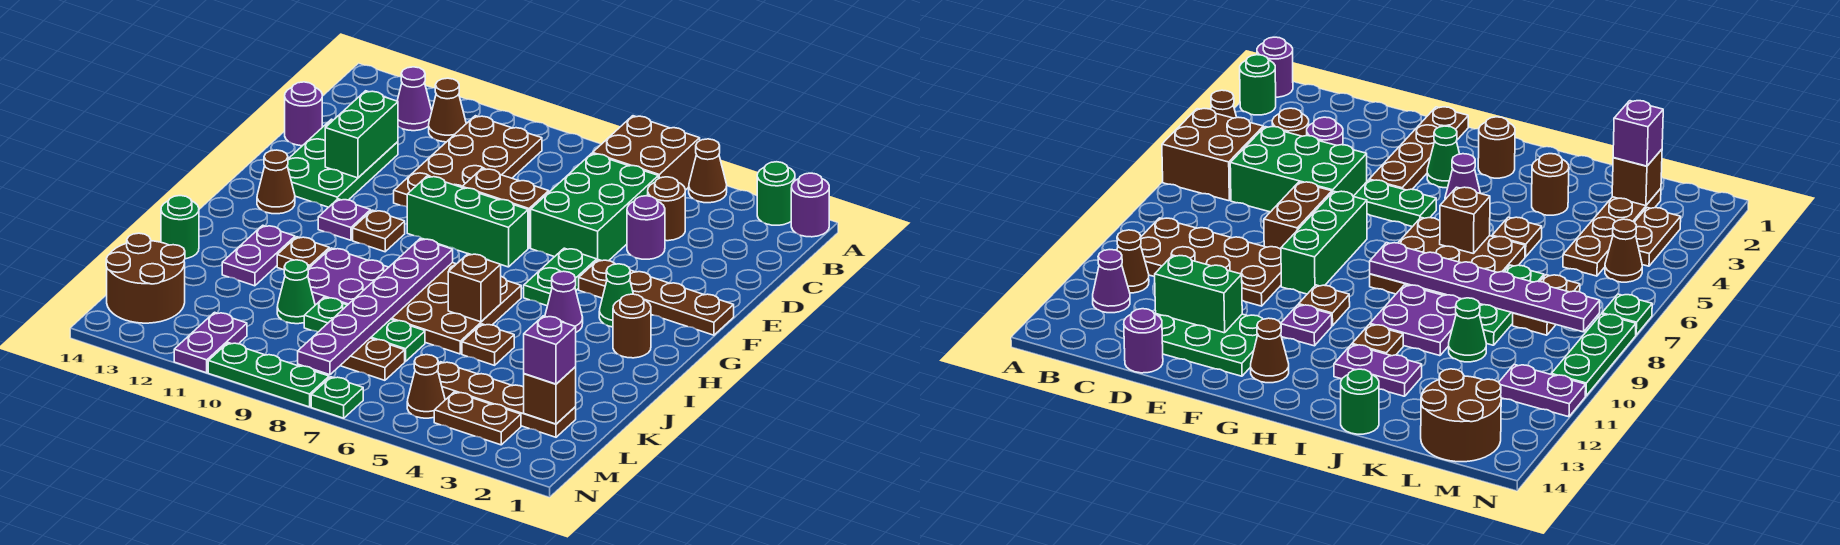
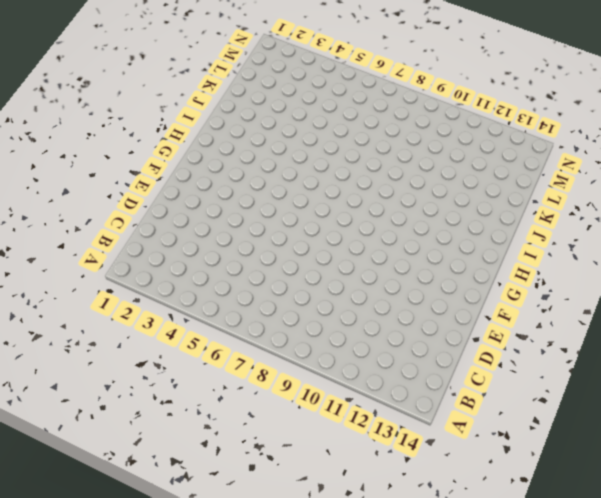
none -> purple round brick A1 level 1
none -> green round brick A2 level 1
none -> brown cone A4 level 1
none -> brown brick A5:B6 level 1

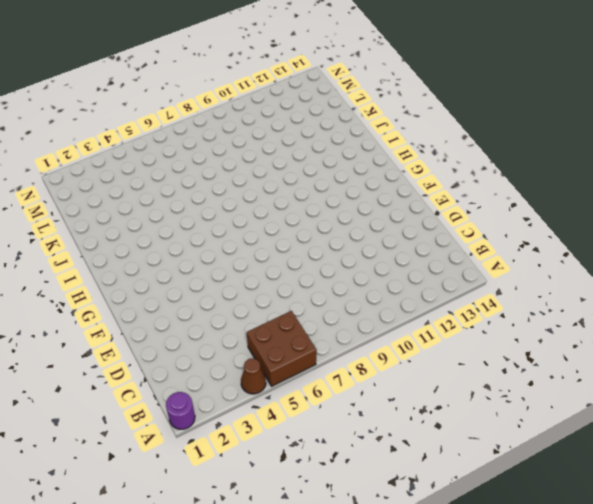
none -> green round brick A2 level 1
none -> brown plate B9:E10 level 1
none -> brown cone B11 level 1
none -> purple cone B12 level 1

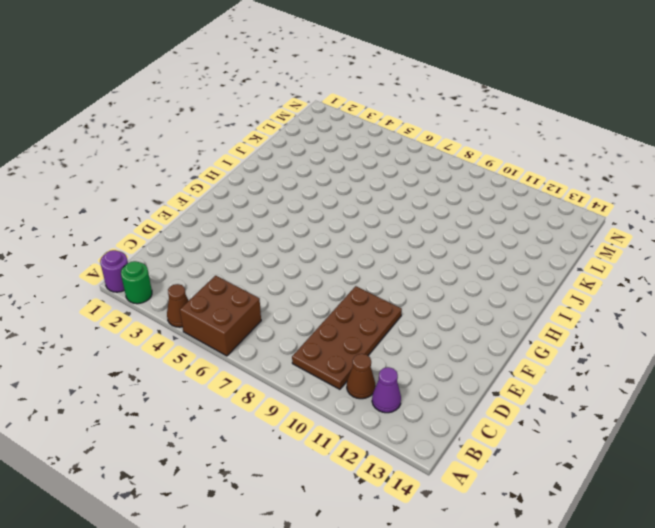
none -> brown round brick C4 level 1
none -> green brick C5:E6 level 1
none -> purple round brick D4 level 1
none -> green plate D12:F13 level 1

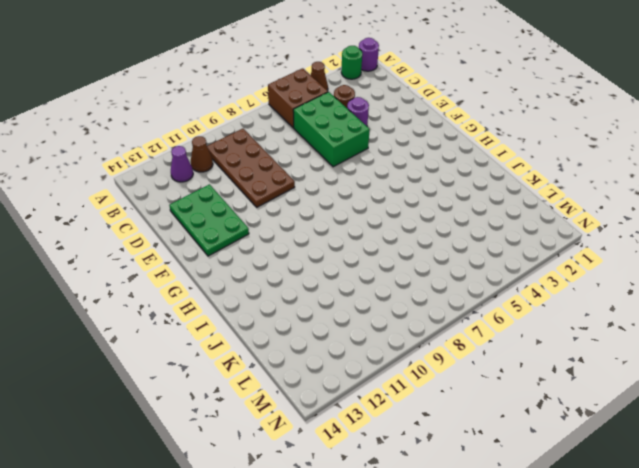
none -> purple round brick D14 level 1
none -> brown brick E7:E8 level 1
none -> brown plate F1:F4 level 1
none -> green plate F5:G5 level 1

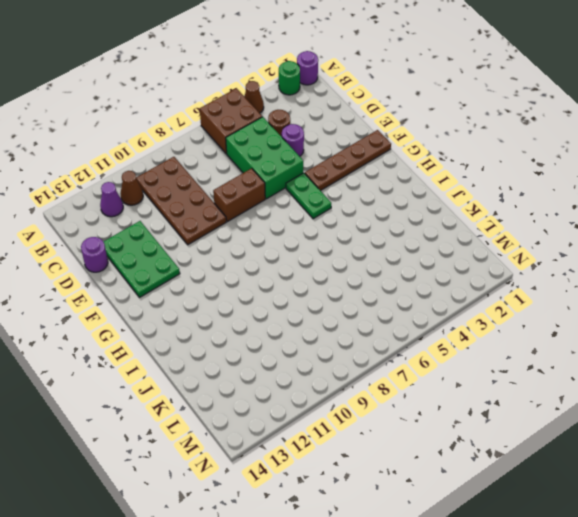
none -> green brick F7:F9 level 1
none -> green cone G3 level 1
none -> brown plate G10 level 1
none -> purple plate G11 level 1

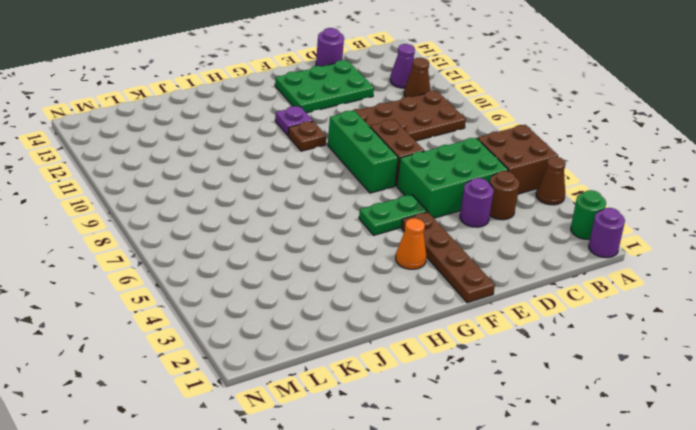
orange cone G3 level 1 -> green cone G3 level 1
none -> brown cone G13 level 1
none -> brown round brick H2 level 1
none -> purple cone H4 level 1
none -> brown plate H6:J8 level 1

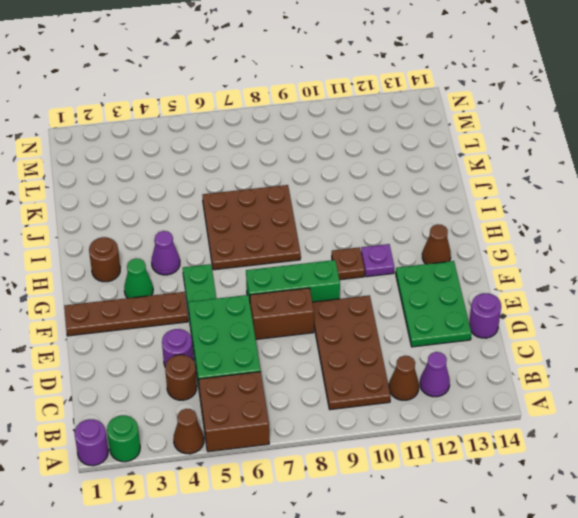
none -> purple plate I9:J10 level 1
none -> brown plate I11 level 1
none -> purple plate I12:J12 level 1
none -> brown round brick J3 level 1

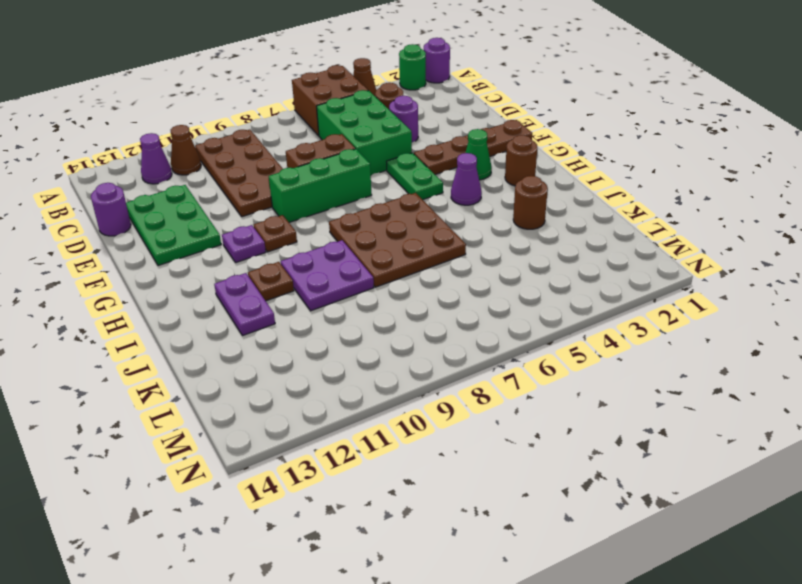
none -> brown cone G13 level 1
none -> brown plate J5 level 1
none -> green round brick J14 level 1
none -> green plate K7:K9 level 1

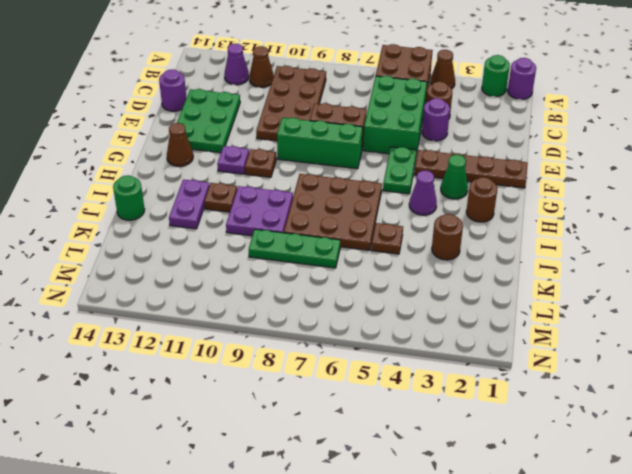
none -> green cone K10 level 1
none -> brown plate L2:L5 level 1
none -> brown plate L7:L8 level 1
none -> brown round brick L13:M14 level 1

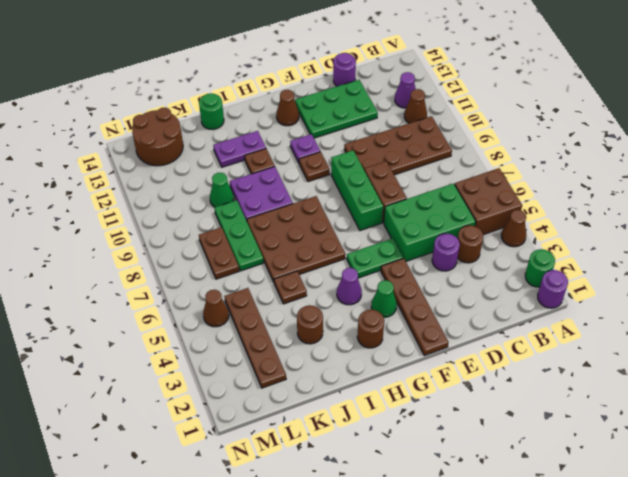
none -> brown plate M3:M4 level 1
none -> purple plate M11:N11 level 1
none -> green plate N7 level 1
none -> green plate N8:N10 level 1

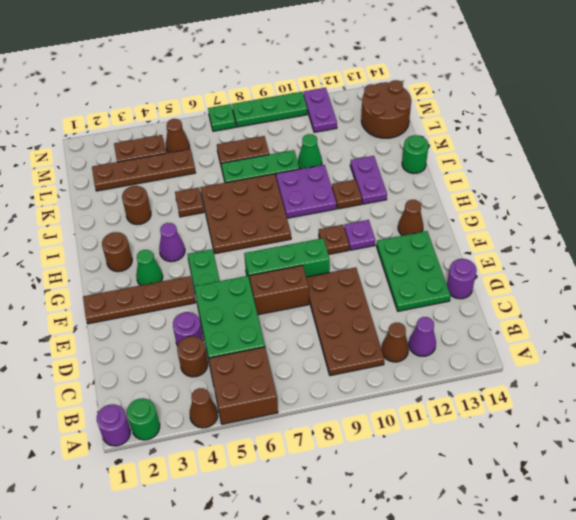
none -> green brick D12:E12 level 2
none -> purple plate H8:M8 level 2
none -> brown brick I6 level 2
none -> brown brick L2 level 2

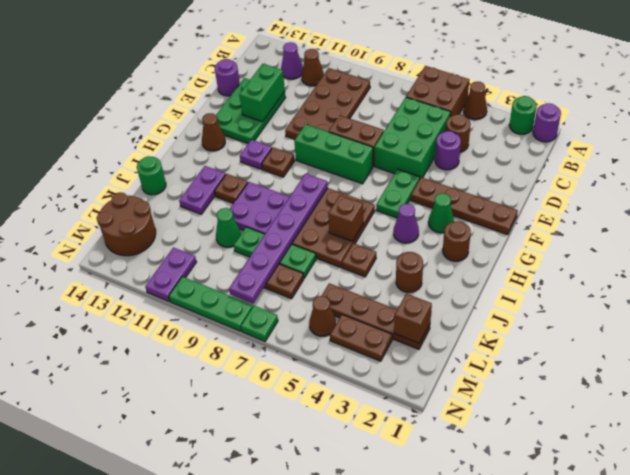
none -> purple brick L2 level 3

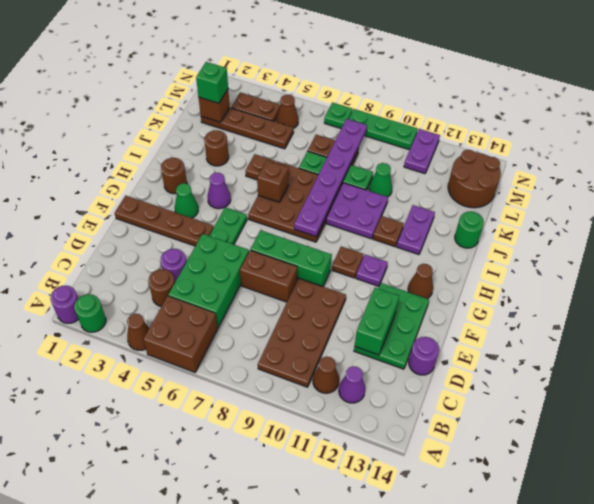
green brick L2 level 3 -> purple brick L2 level 3

